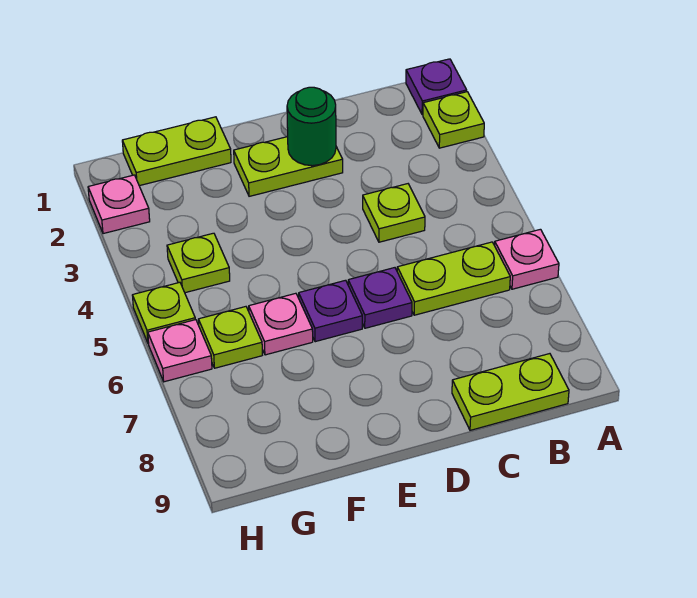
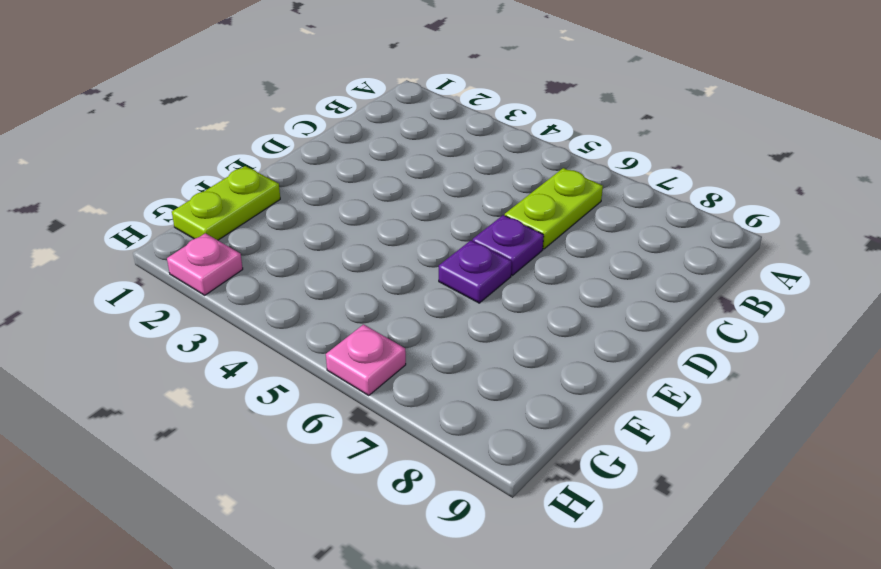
none -> purple plate A1 level 1
none -> lime plate A2 level 1
none -> pink plate A6 level 1

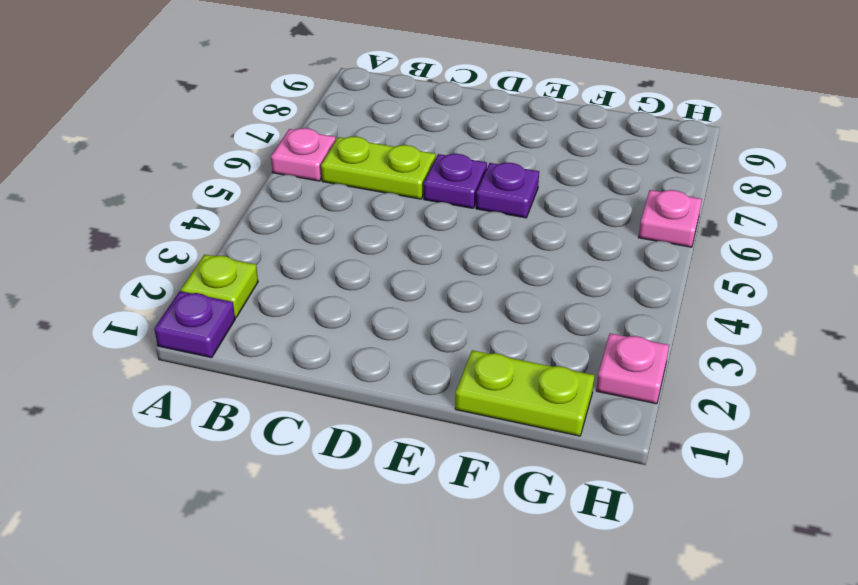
none -> lime plate B9:C9 level 1
none -> lime plate C4 level 1
none -> lime plate D2:E2 level 1

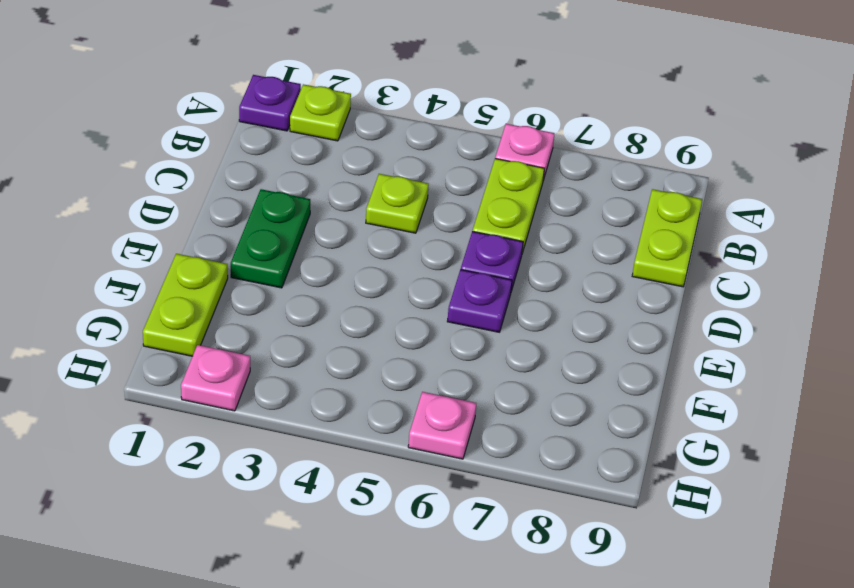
green plate D2:E2 level 1 -> lime plate D2:E2 level 1
none -> pink plate F6 level 1
none -> lime plate G4 level 1
none -> lime plate G6 level 1

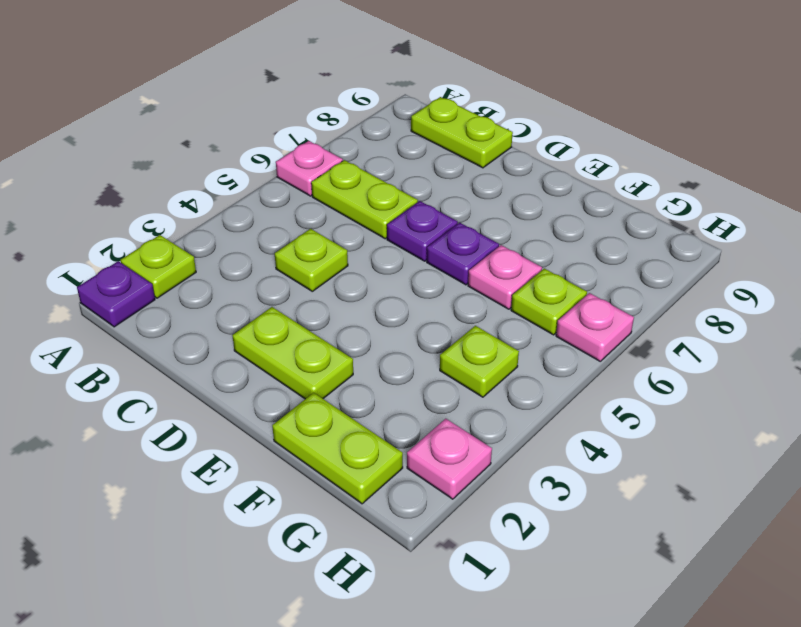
none -> lime plate H5 level 1
none -> green round brick D2 level 2

